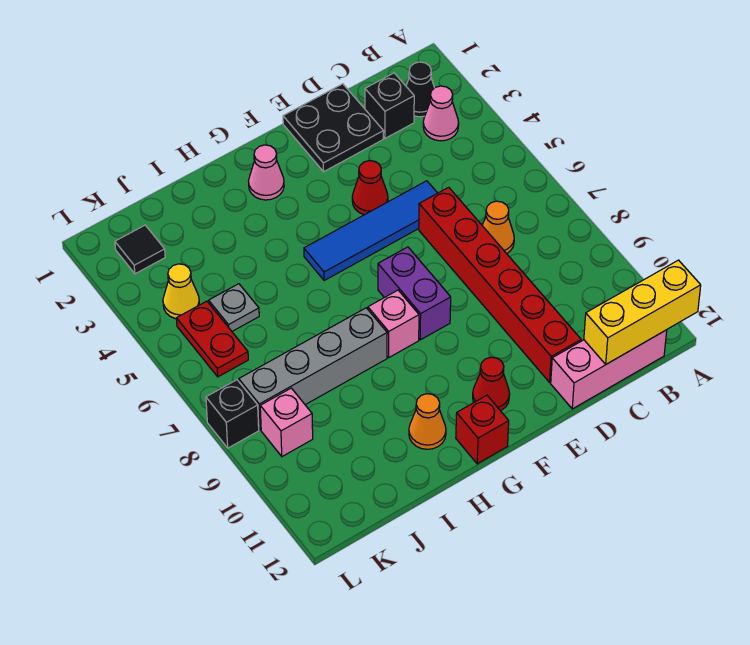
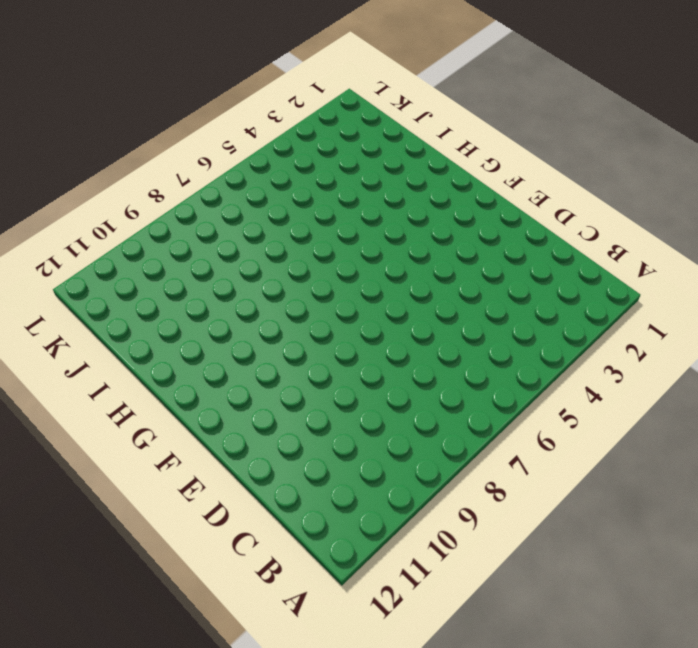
none -> black cone B2 level 1
none -> pink cone B3 level 1
none -> pink brick B12:D12 level 1

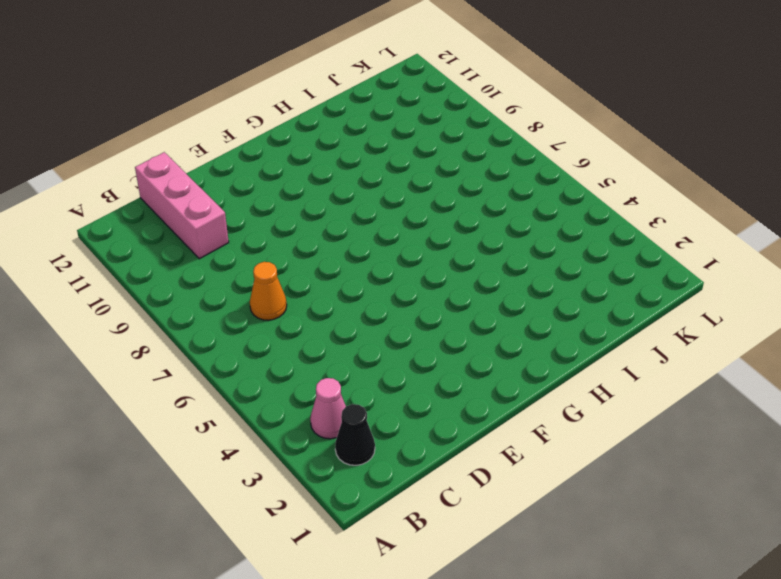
pink brick C10:C12 level 1 -> pink brick B12:D12 level 1
none -> black brick C2 level 1
none -> black plate D1:E2 level 1
none -> blue tile D5:G5 level 1

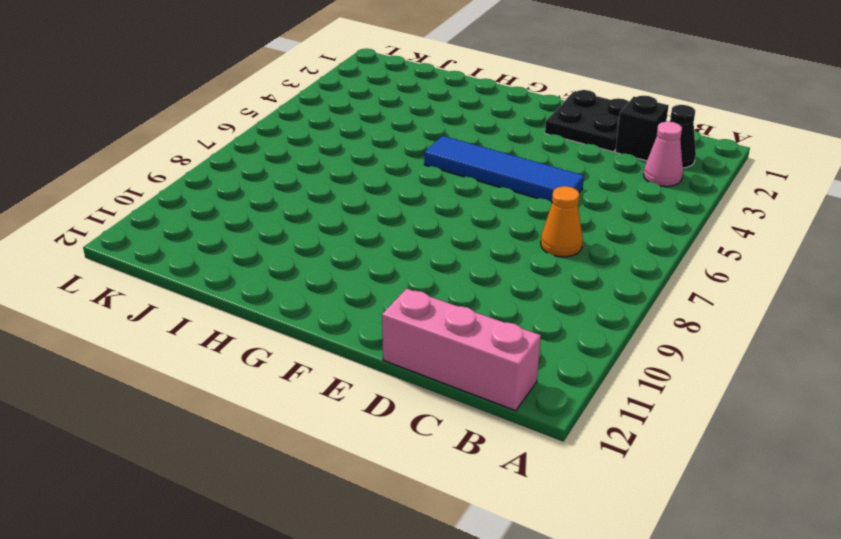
none -> red brick D6:D11 level 1
none -> red cone E4 level 1
none -> purple brick F7:F8 level 1

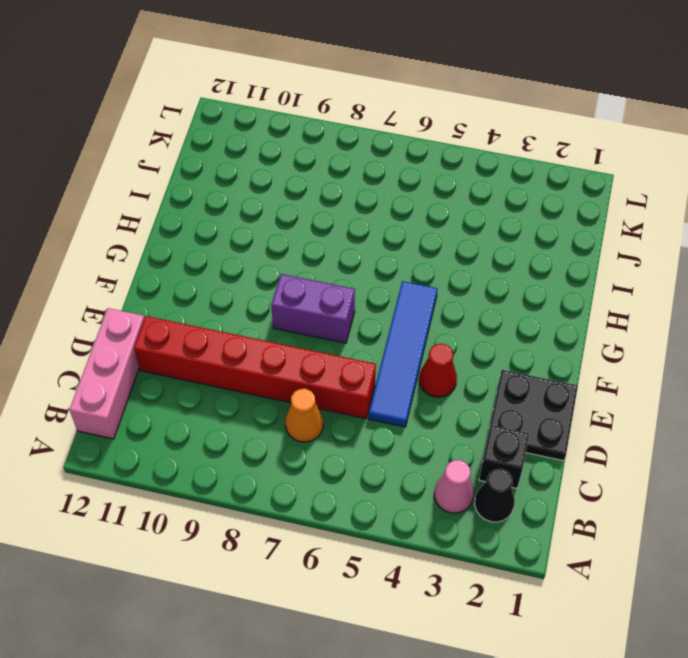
none -> red cone F11 level 1
none -> pink cone G2 level 1
none -> pink brick G8 level 1

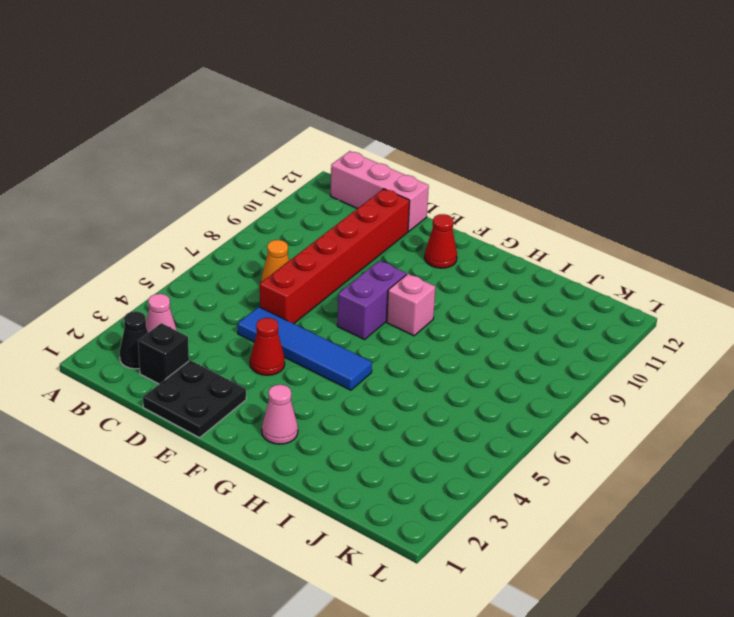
none -> red brick G12 level 1
none -> grey brick H8:K8 level 1
none -> orange cone H11 level 1

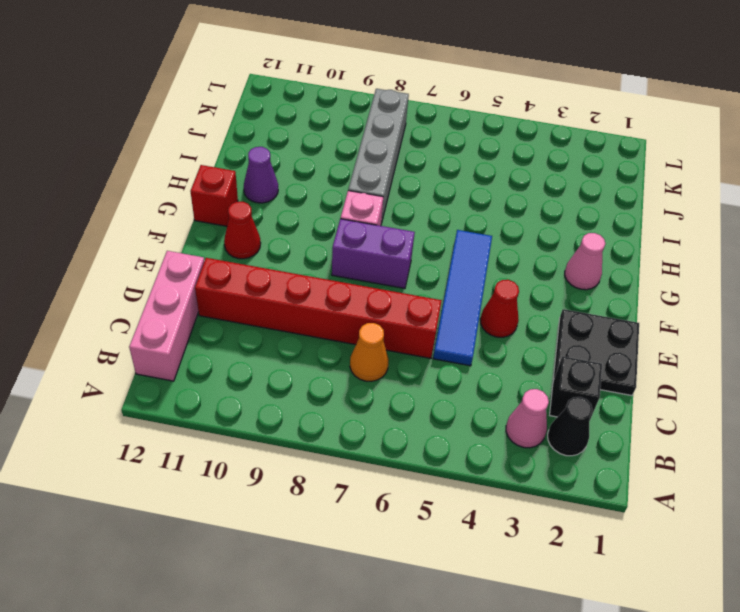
purple cone H11 level 1 -> orange cone H11 level 1
none -> grey plate J5 level 1
none -> black tile K2 level 1
none -> yellow cone K4 level 1

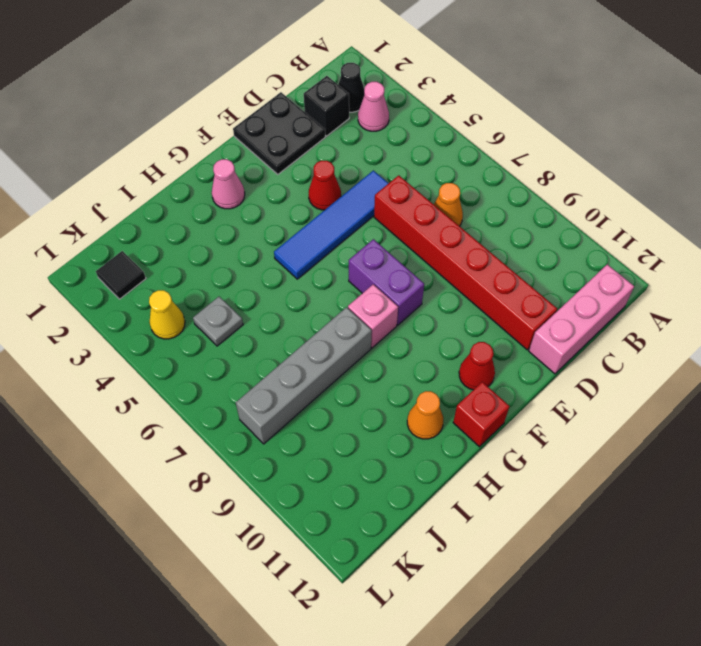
none -> red plate K5:K6 level 1
none -> pink brick K9 level 1
none -> black brick L8 level 1

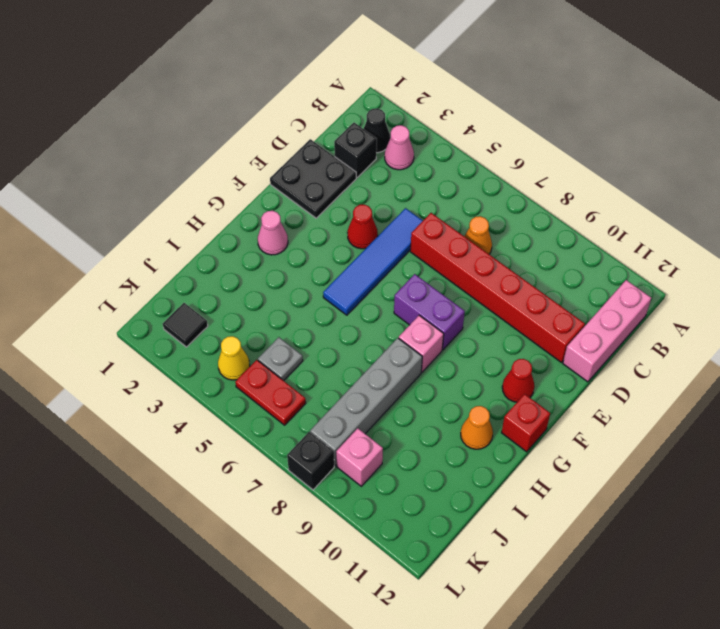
none -> yellow brick A12:C12 level 2

